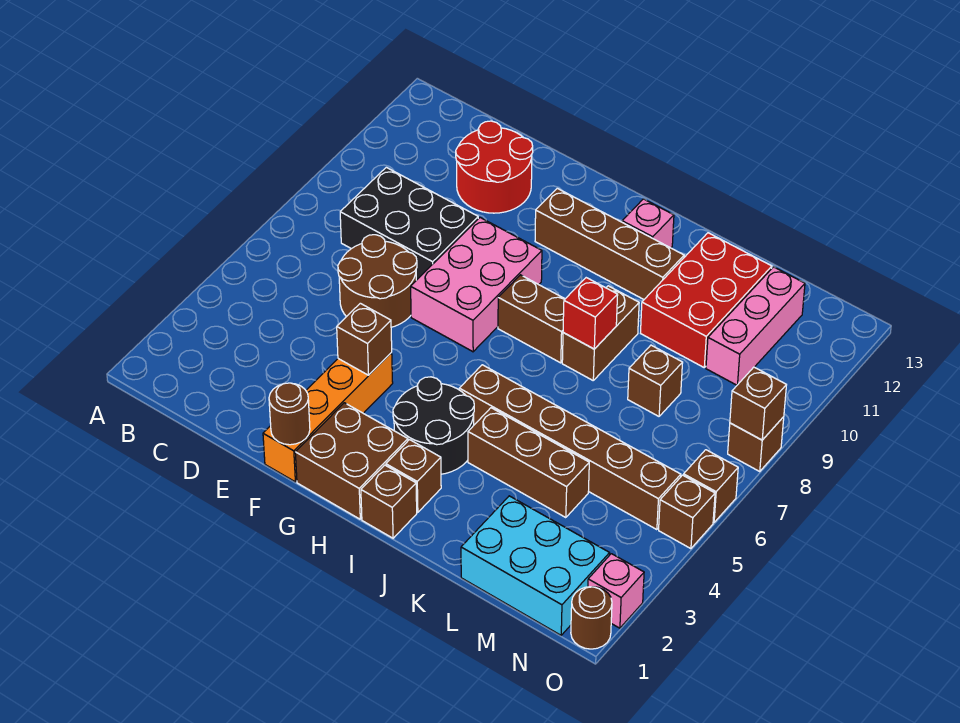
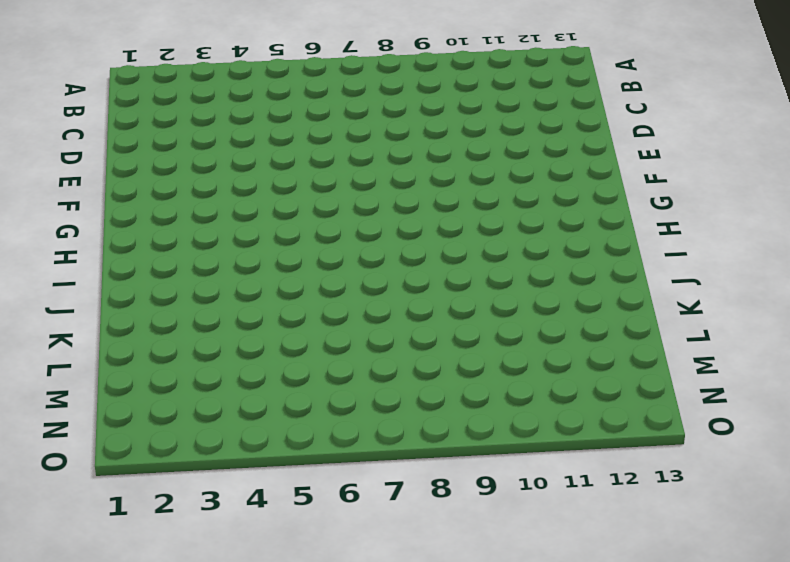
none -> black brick C8:E9 level 1
none -> brown round brick D6:E7 level 1
none -> red round brick D11:E12 level 1

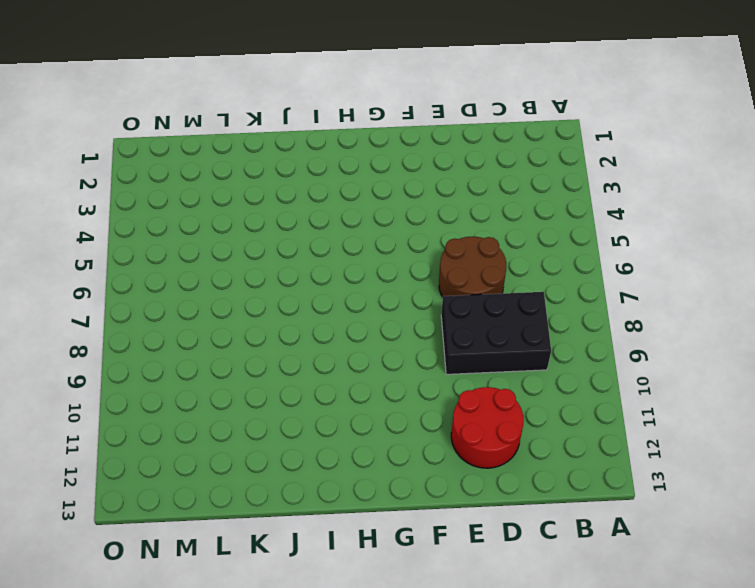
none -> orange brick F1:F4 level 1
none -> pink brick F7:G9 level 1
none -> brown brick G1:H2 level 1

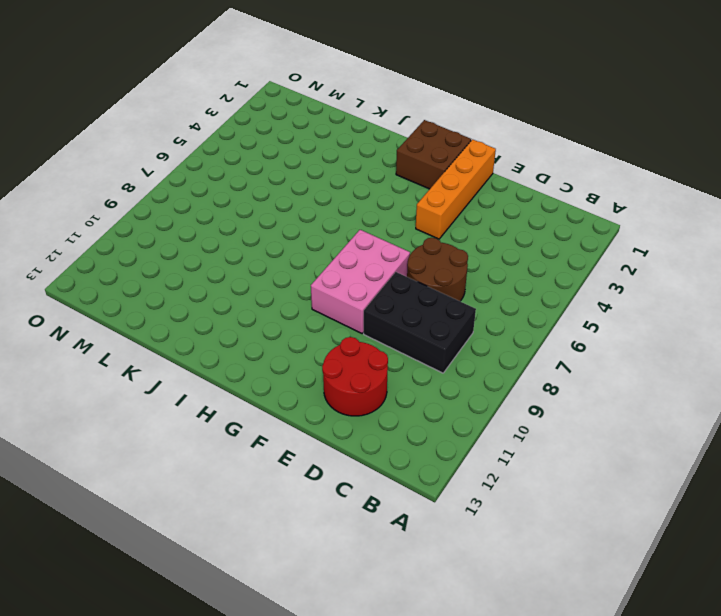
none -> brown brick G11:J11 level 1
none -> black round brick H3:I4 level 1
none -> brown brick H8:I8 level 1

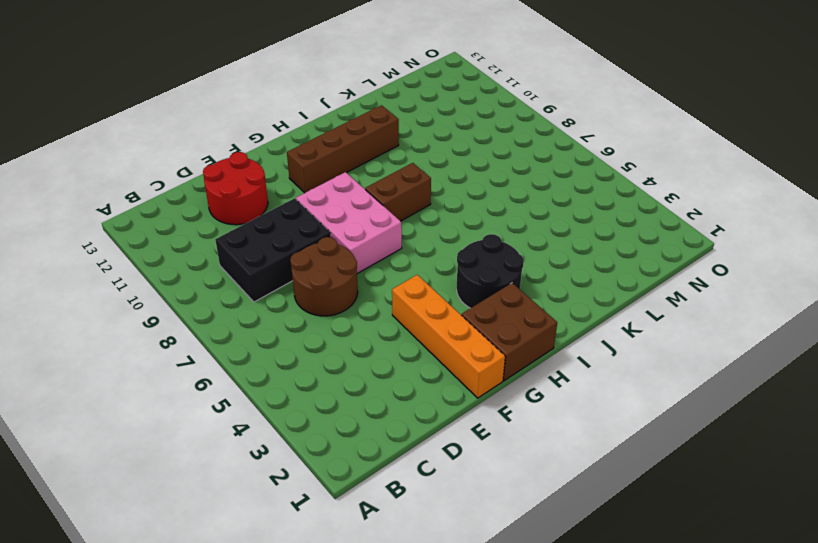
none -> brown brick I1 level 1
none -> brown brick I2 level 1
none -> brown brick I5:N5 level 1

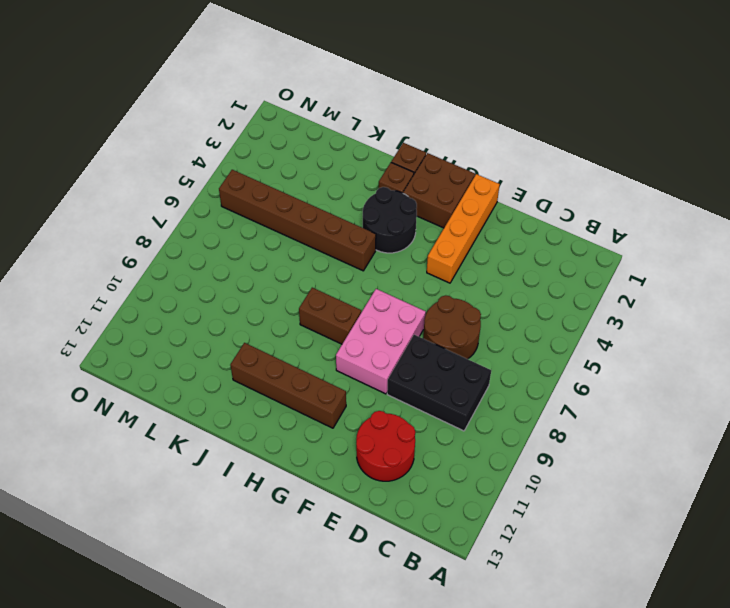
none -> pink brick I12 level 1
none -> brown brick J4:L4 level 1
none -> brown brick J8:J9 level 1

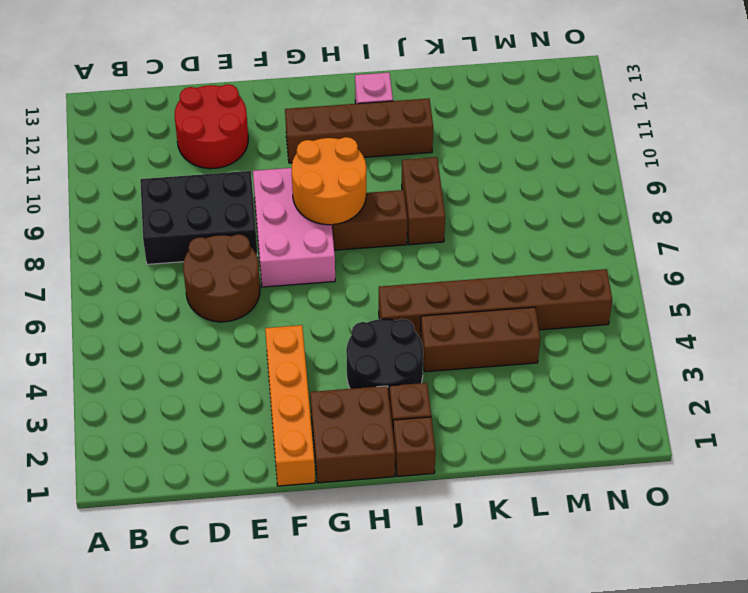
orange round brick G8:H9 level 2 -> none
none -> red brick K10:L12 level 1
none -> cyan brick L1:N2 level 1
none -> brown brick L8 level 1

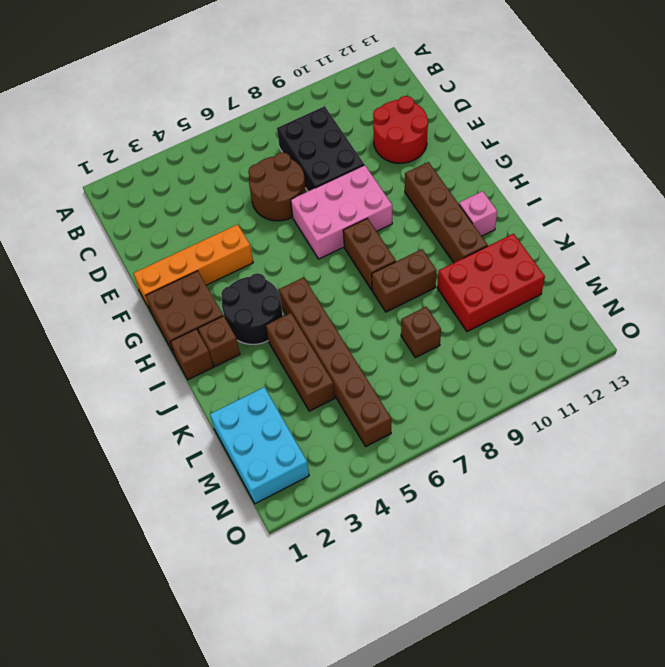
none -> pink brick M10:M12 level 1
none -> brown round brick O1 level 1
none -> pink brick O2 level 1

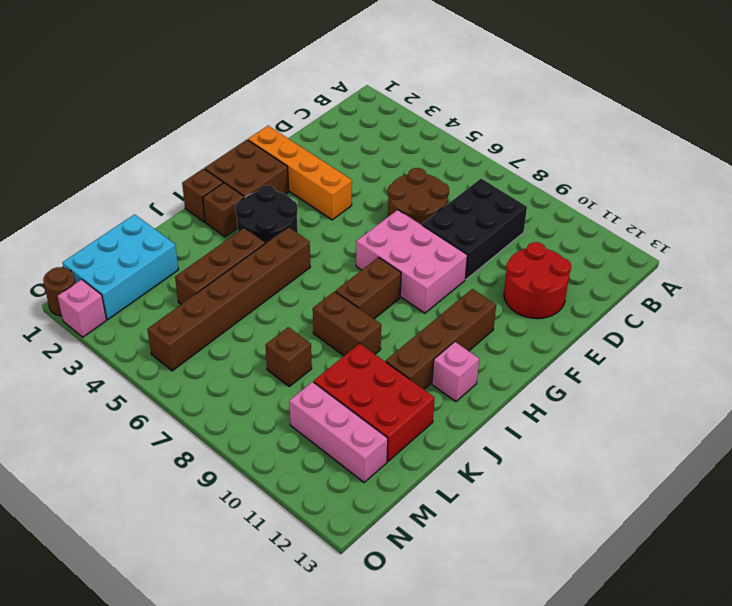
none -> brown brick O5 level 1
none -> brown brick O6 level 1
none -> brown brick O8 level 1

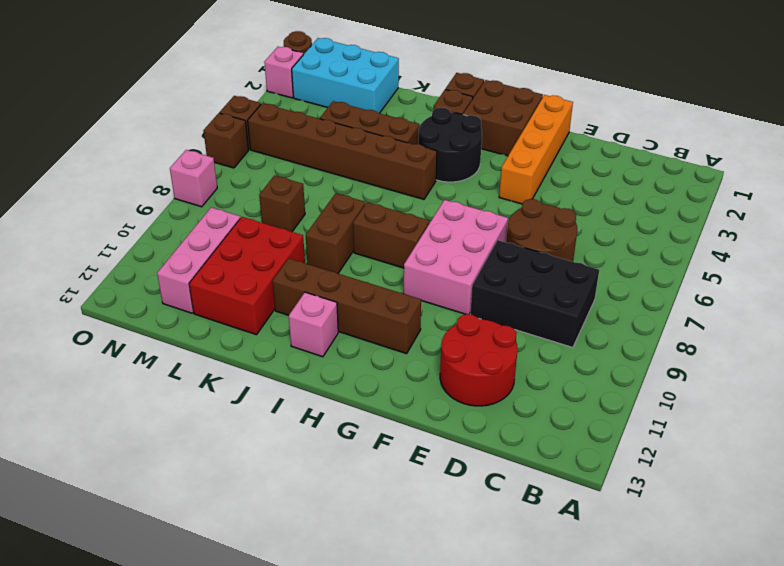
pink brick O8 level 1 -> brown brick O8 level 1
none -> brown round brick F1 level 2
none -> brown brick F4 level 2
none -> red brick J8 level 2

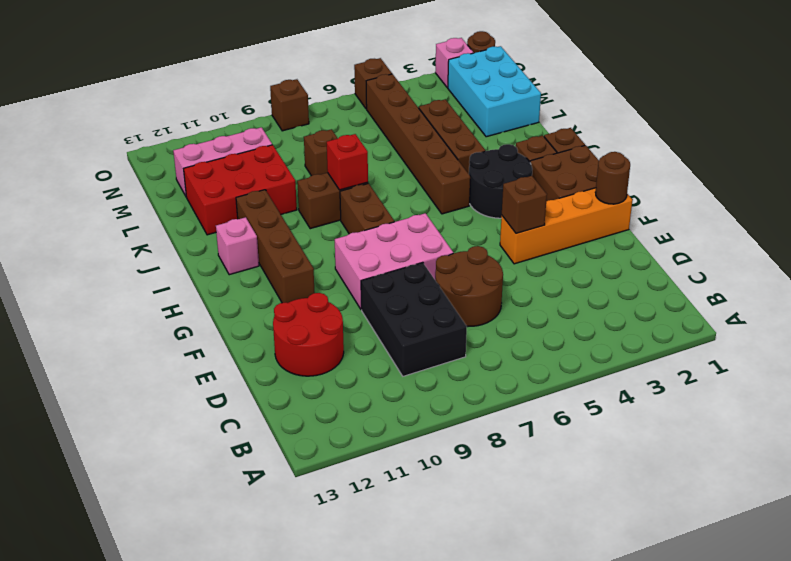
none -> brown brick O6 level 1
none -> brown brick O8 level 2

